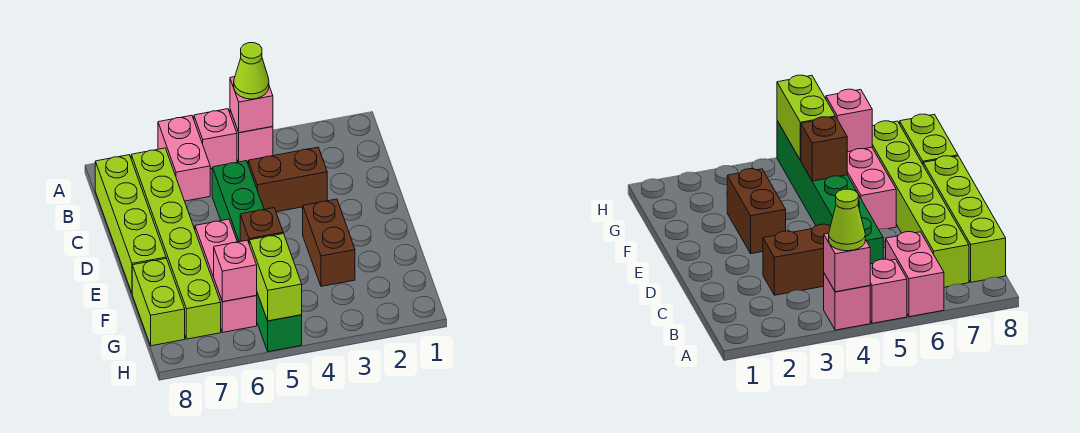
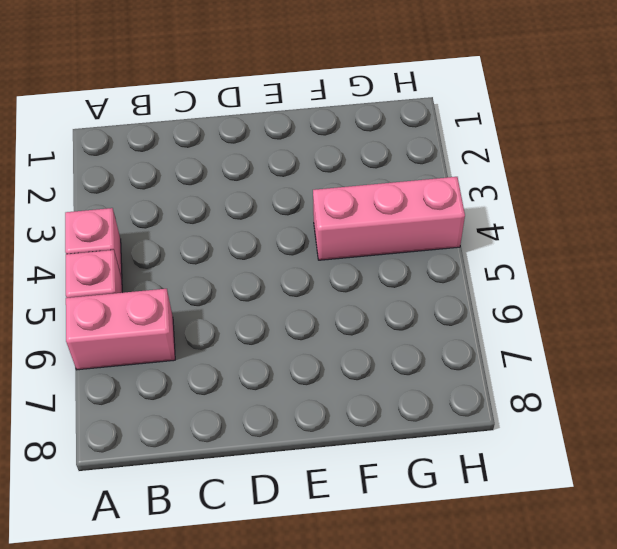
pink brick F4:H4 level 1 -> pink brick E6:G6 level 1
none -> lime brick B7:G7 level 1
none -> lime brick B8:E8 level 1
none -> brown brick C3:C4 level 1

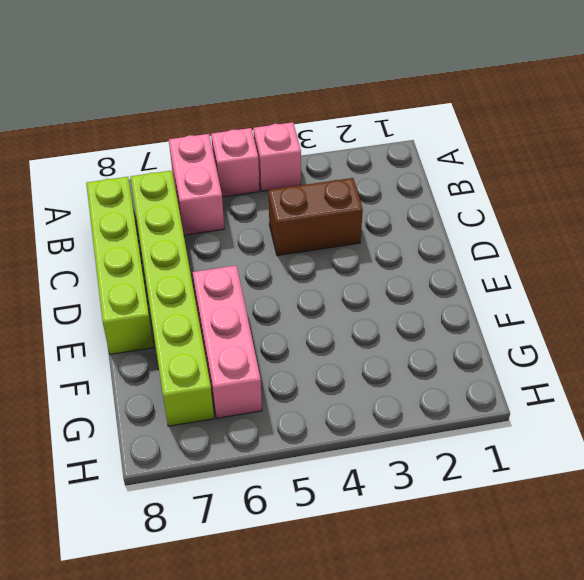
none -> green brick C5:H5 level 1
none -> brown brick E3:F3 level 1
none -> lime brick F8:G8 level 1

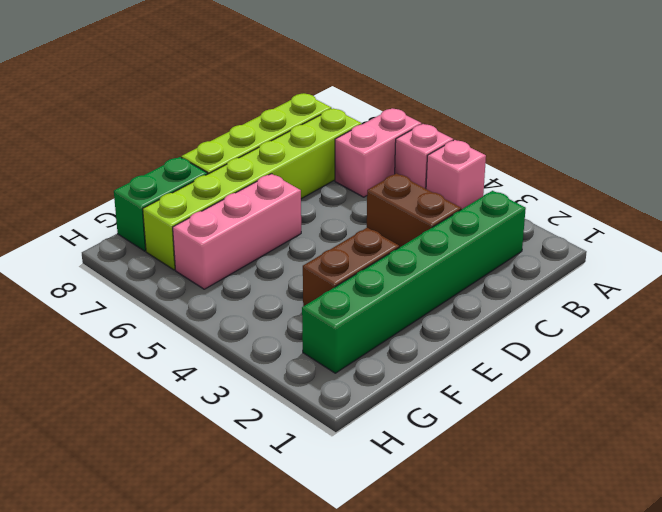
green brick B2:G2 level 1 -> green brick C5:H5 level 1
green brick F8:G8 level 1 -> lime brick F8:G8 level 1
none -> pink brick A4 level 2
none -> brown brick F5 level 2
none -> lime brick G5:H5 level 2

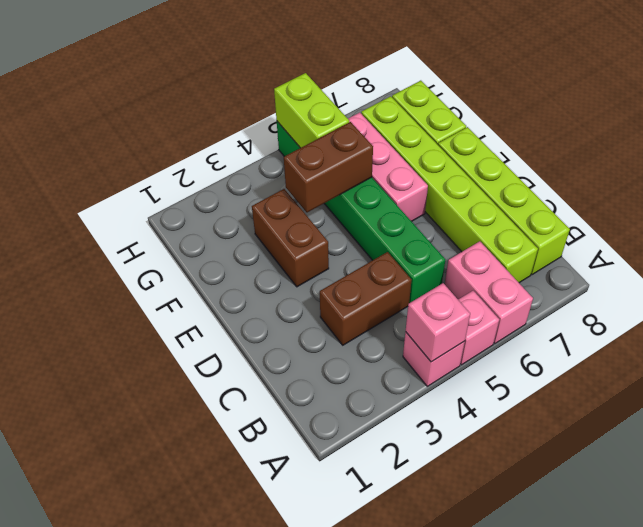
brown brick F4:F5 level 2 -> brown brick F5 level 2
none -> pink brick G6 level 2
none -> lime cone A4 level 3

